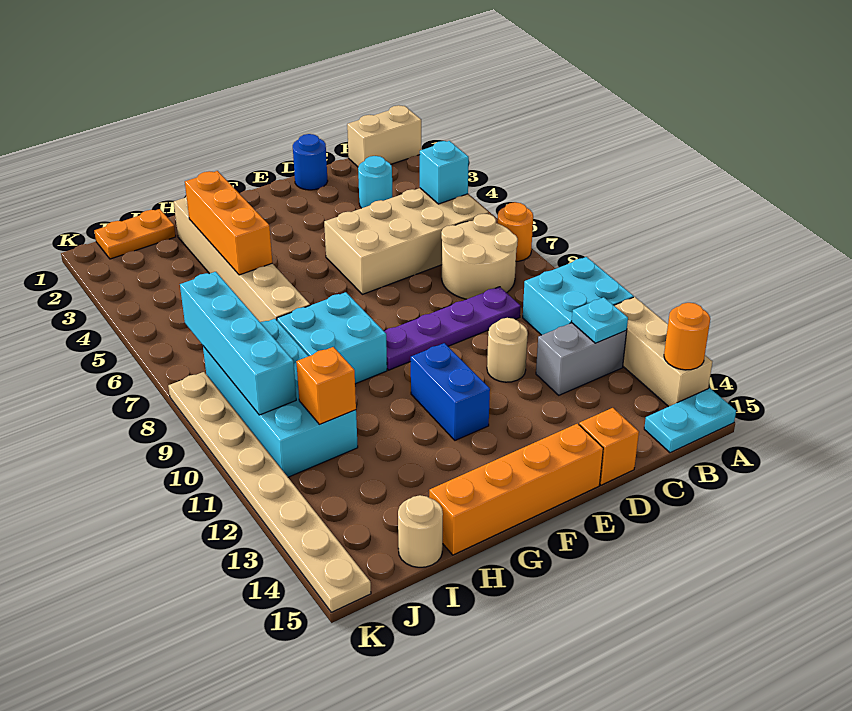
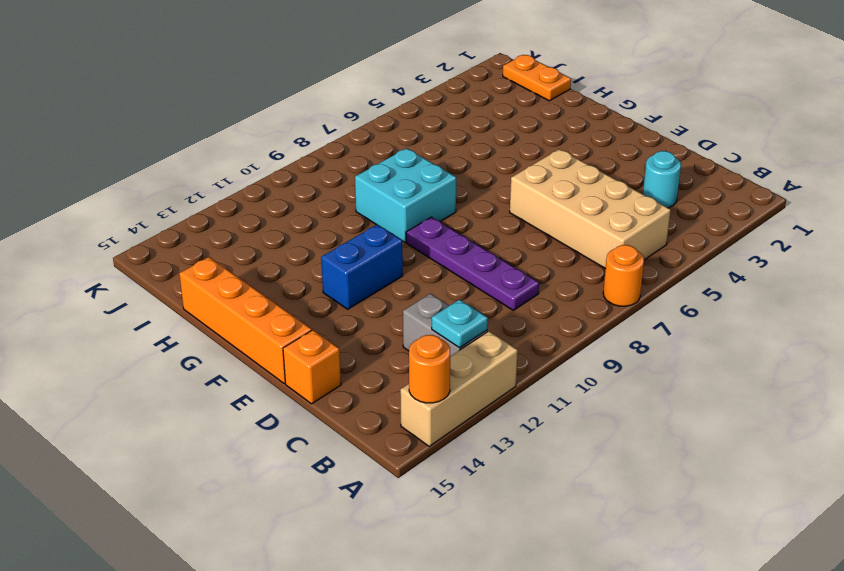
none -> tan brick A1:B1 level 1
none -> cyan brick A10:B11 level 1
none -> cyan plate A15:B15 level 1

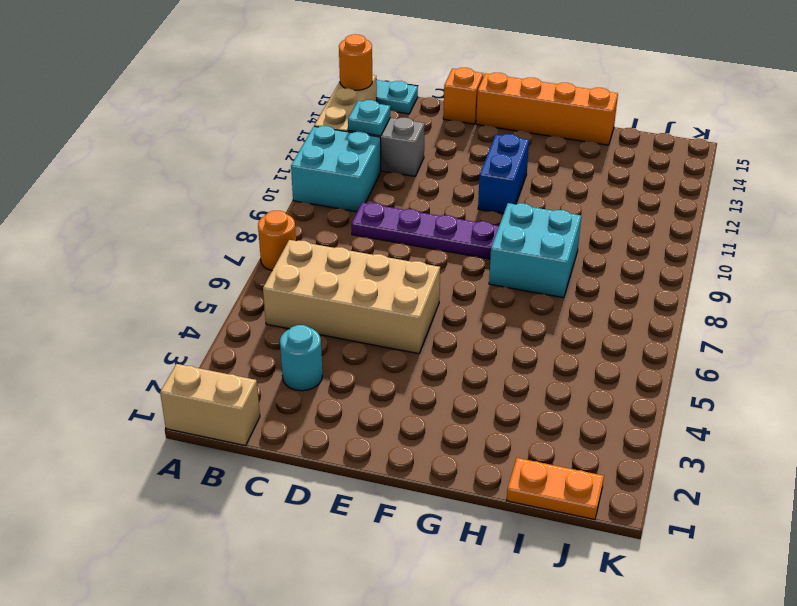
none -> tan round brick B7:C8 level 1
none -> blue round brick D1 level 1
none -> tan round brick D11 level 1

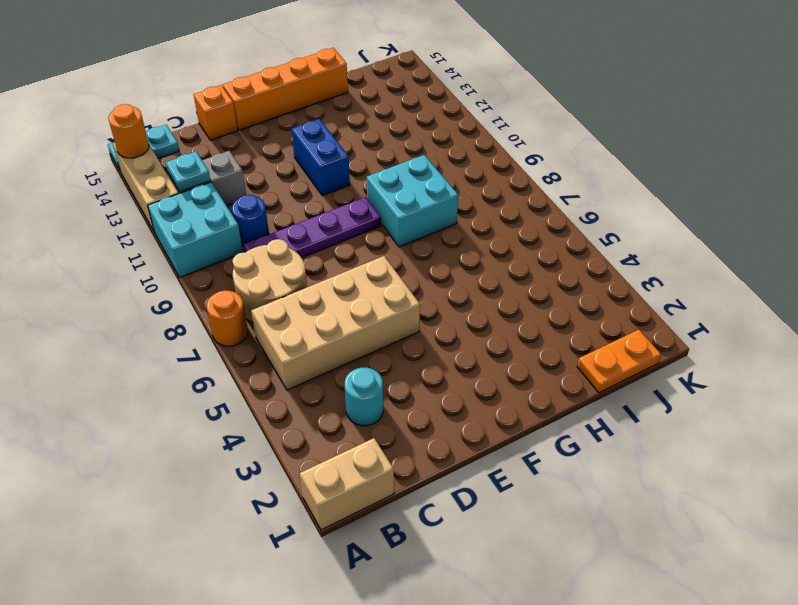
blue round brick C10 level 1 -> blue round brick D1 level 1
none -> tan round brick D11 level 1
none -> tan brick H2:H7 level 1
none -> cyan brick I8:J11 level 1

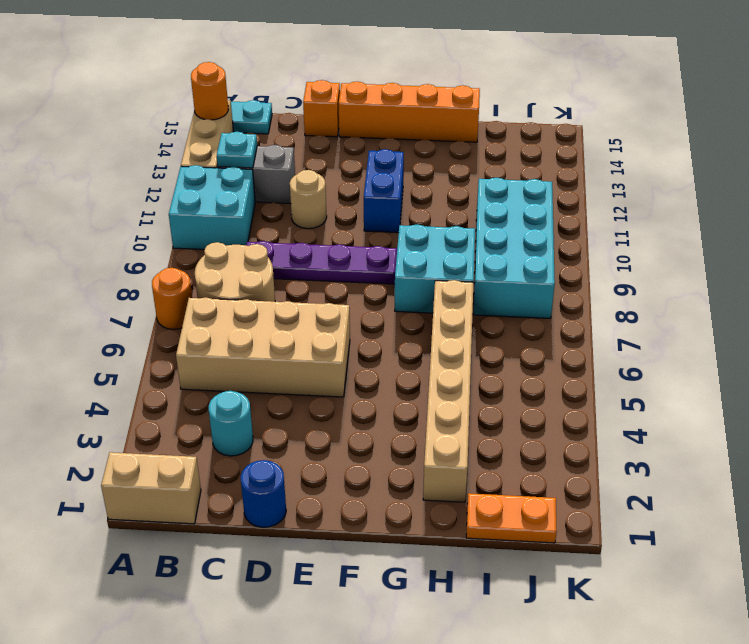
none -> tan round brick I15 level 1
none -> tan plate K8:K15 level 1
none -> cyan brick B5 level 2

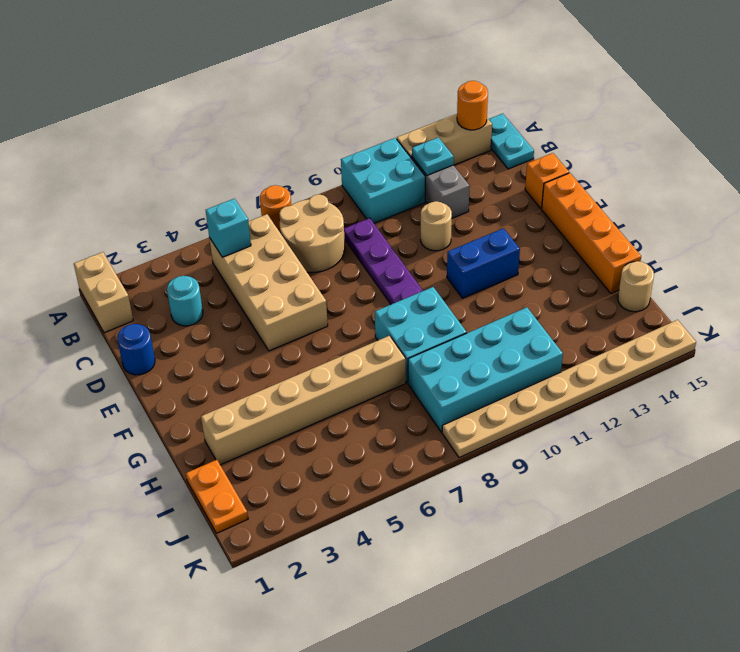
none -> orange brick H3:H5 level 2
none -> orange brick I11 level 2
none -> cyan brick J7:J10 level 2

